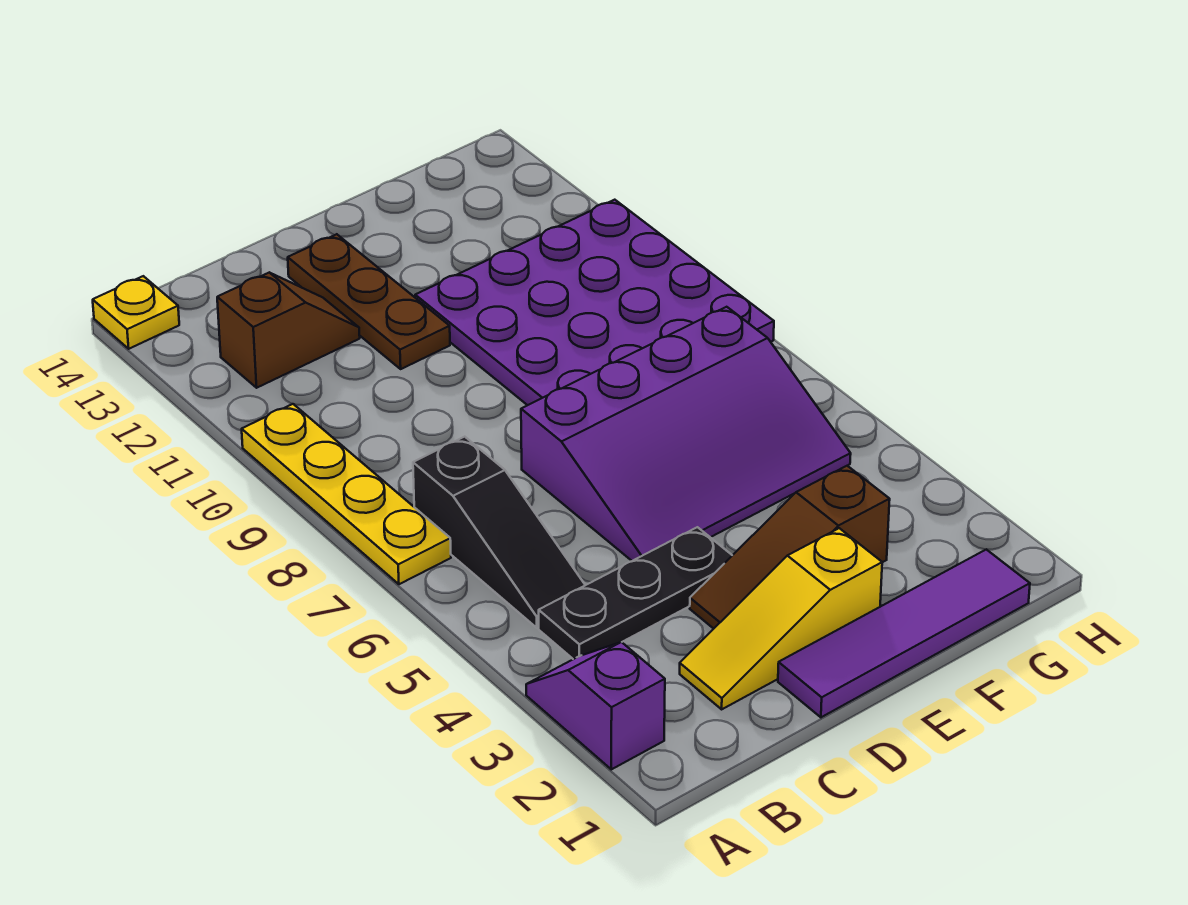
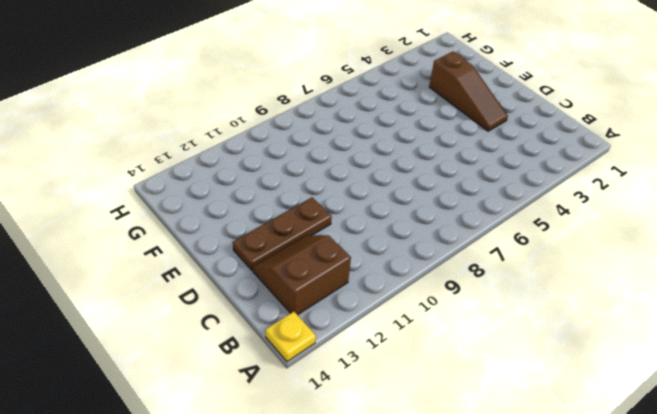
brown slope B12:C13 level 1 top B -> brown slope B12:C12 level 1 top B
none -> purple slope A2:A3 level 1 top 2
none -> yellow plate A7:A10 level 1
none -> black plate B4:D4 level 1

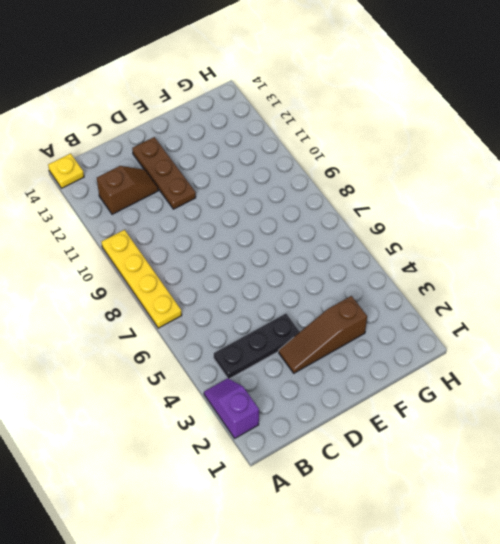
none -> black slope B5:B7 level 1 top 7
none -> yellow slope C2:E2 level 1 top E
none -> purple tile D1:G1 level 1

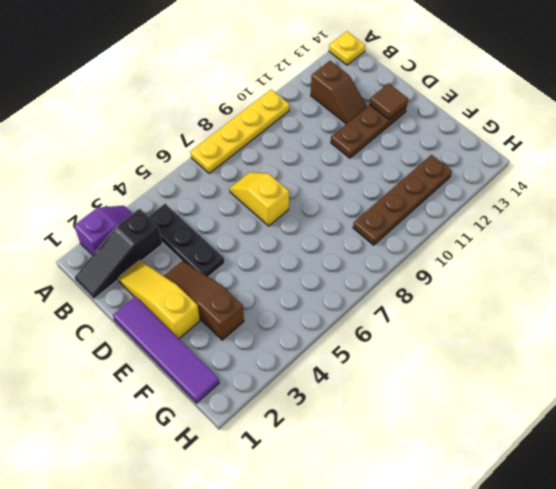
black slope B1:B3 level 1 top 3 -> black slope B5:B7 level 1 top 7
yellow slope C7:D7 level 1 top D -> purple slope D5:G7 level 1 top 7
brown tile D13 level 2 -> none
brown plate G9:G12 level 1 -> purple plate E8:H11 level 1

